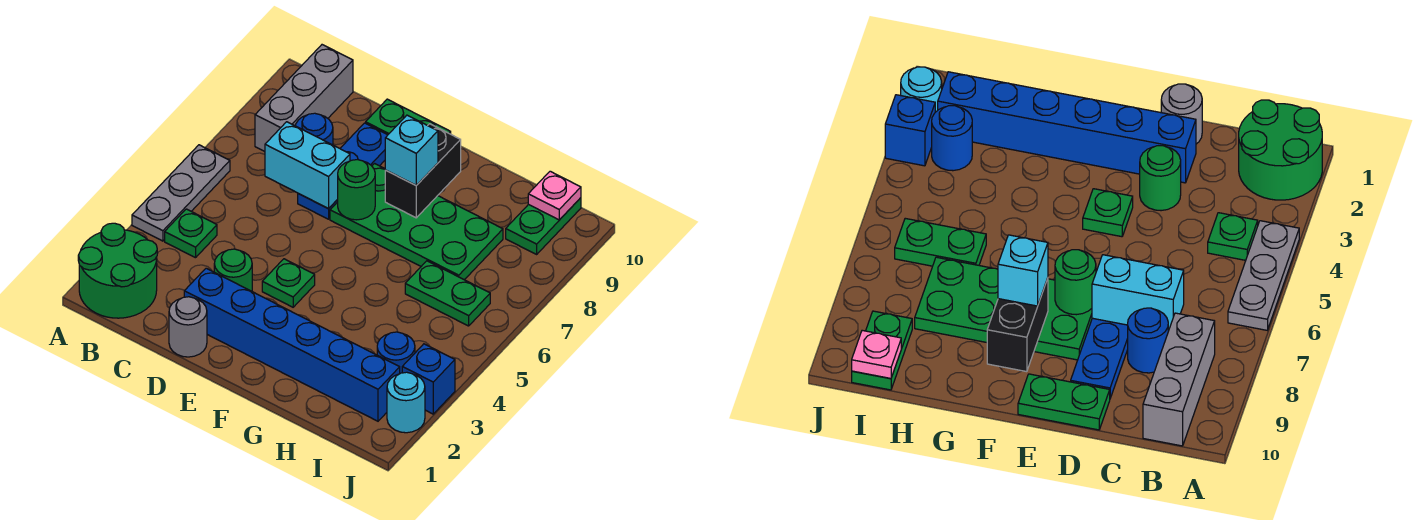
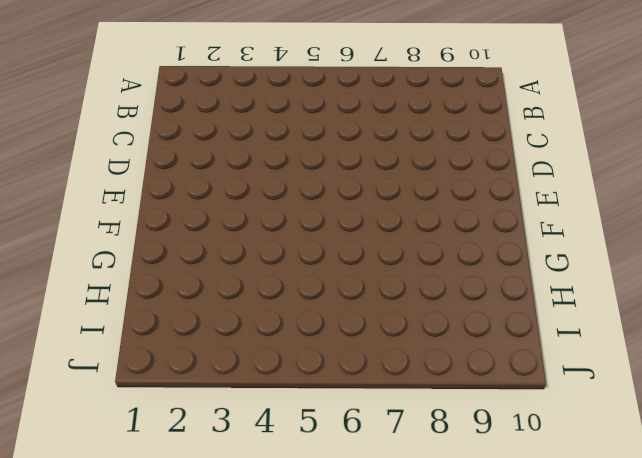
none -> green round brick A1:B2 level 1
none -> grey plate A4:A6 level 1
none -> green plate B4 level 1

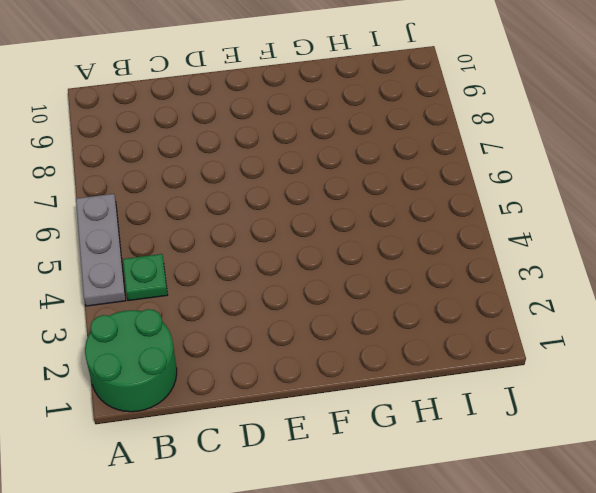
none -> grey brick B8:B10 level 1
none -> blue round brick C8 level 1
none -> grey round brick D1 level 1

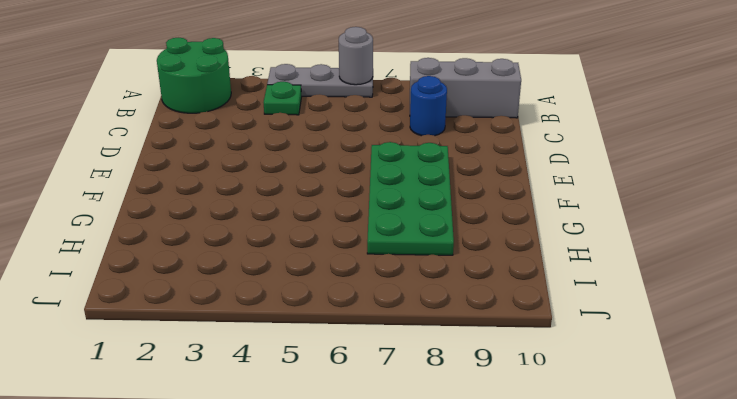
grey round brick A6 level 2 -> grey round brick D1 level 1
none -> blue brick D2:I2 level 1
none -> green round brick D3 level 1
none -> blue plate D7:D9 level 1

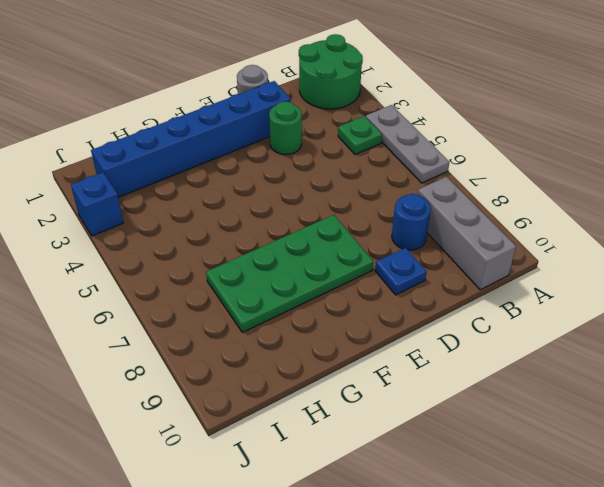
blue plate D9 level 1 -> blue plate D7:D9 level 1
none -> green plate D10:E10 level 1
none -> green plate E4 level 1
none -> green plate H6:I6 level 1

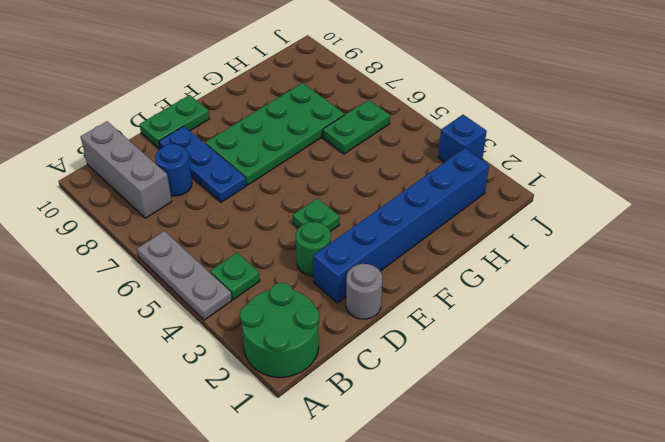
none -> blue round brick I3 level 1
none -> green plate I9:I10 level 1
none -> cyan round brick J2 level 1

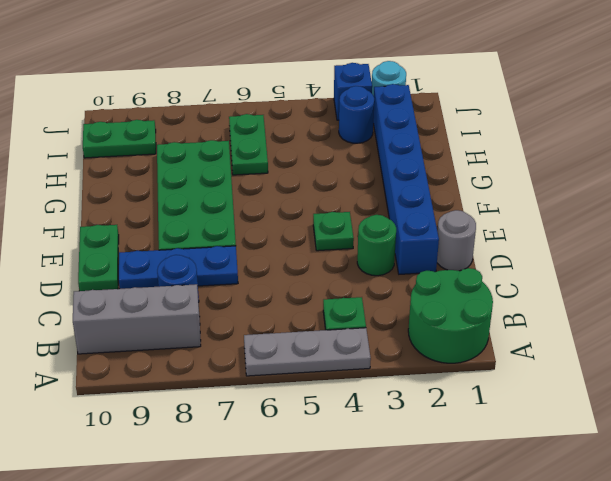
none -> cyan brick C7:D7 level 2
none -> green round brick E7 level 2
none -> black brick F8:F9 level 2

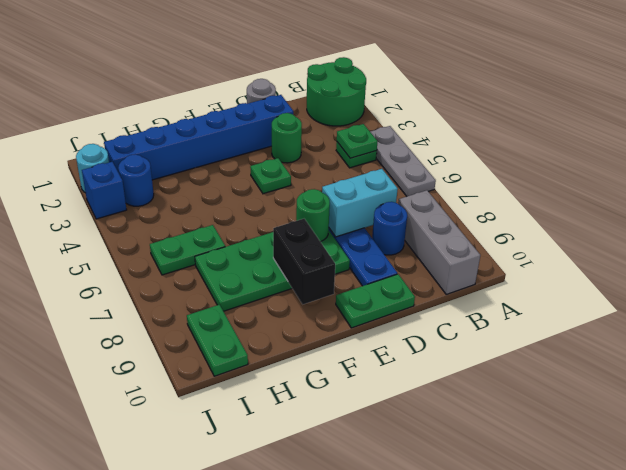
green plate B4 level 2 -> none
none -> pink plate I10 level 2
none -> cyan brick F8 level 3

